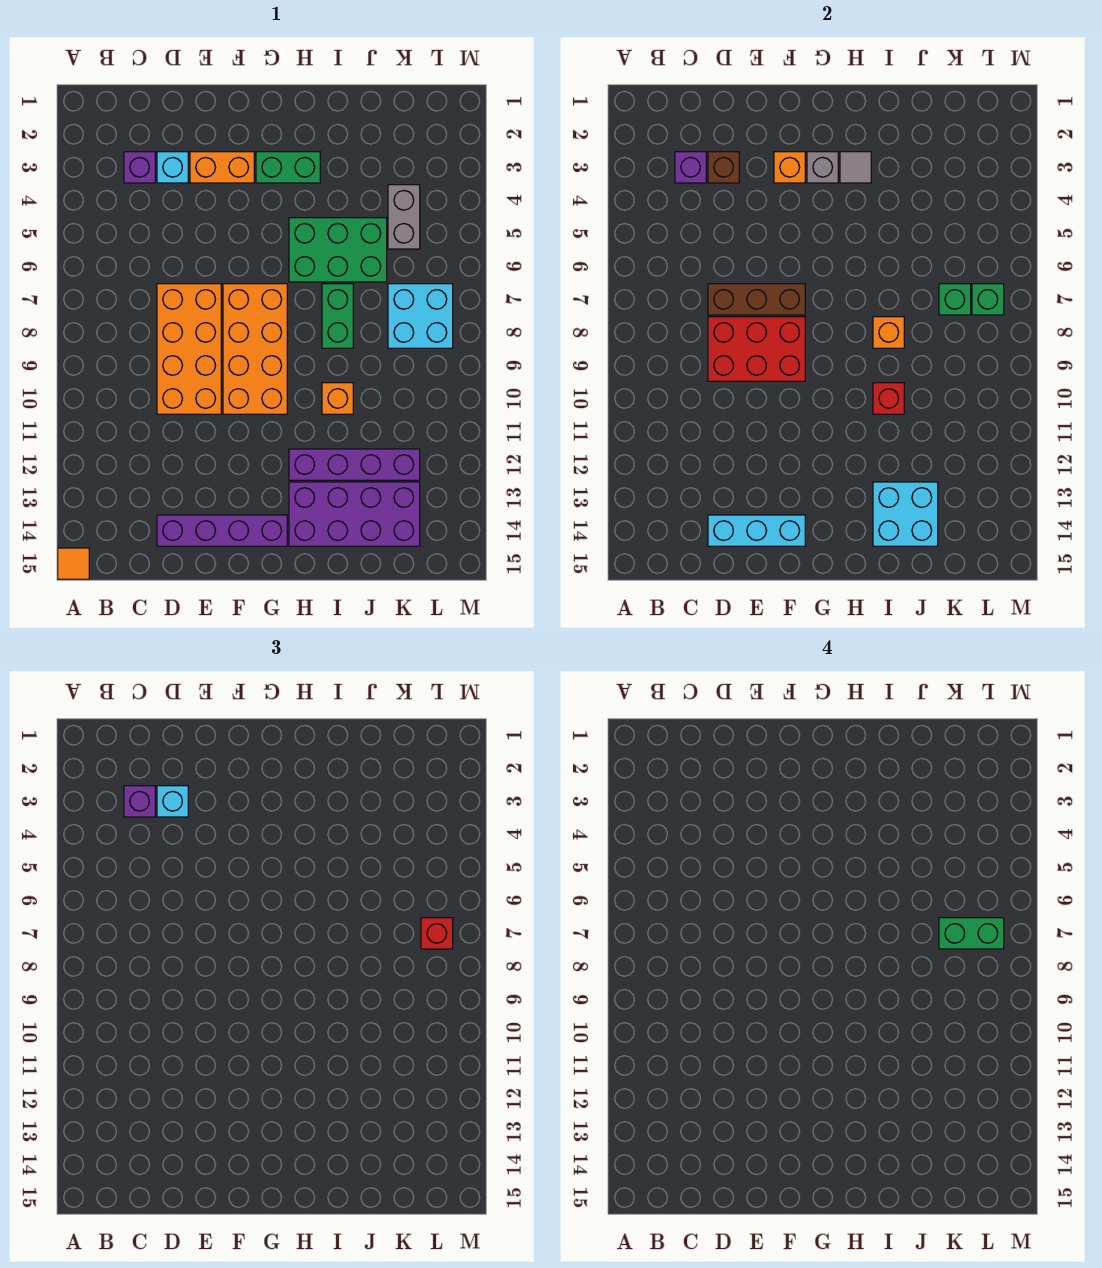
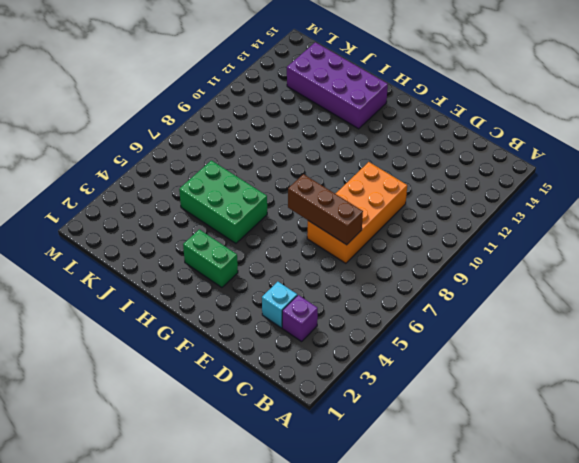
none -> orange tile A15 level 1
none -> purple brick D14:G14 level 1
none -> orange brick E3:F3 level 1
none -> orange brick F7:G10 level 1

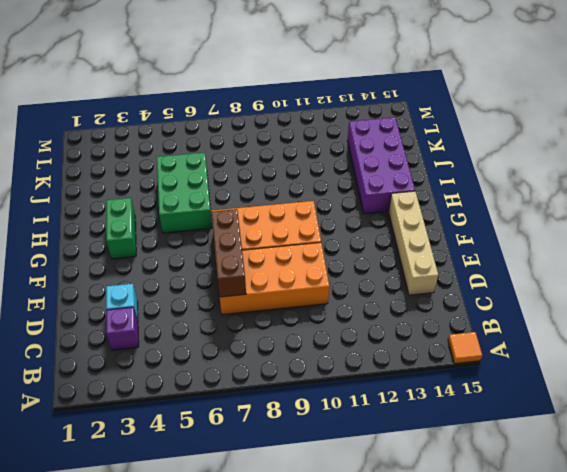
tan brick D14:G14 level 1 -> purple brick D14:G14 level 1
none -> orange brick E3:F3 level 1
none -> purple brick H12:K12 level 1
none -> green brick I7:I8 level 1
none -> orange brick I10 level 1

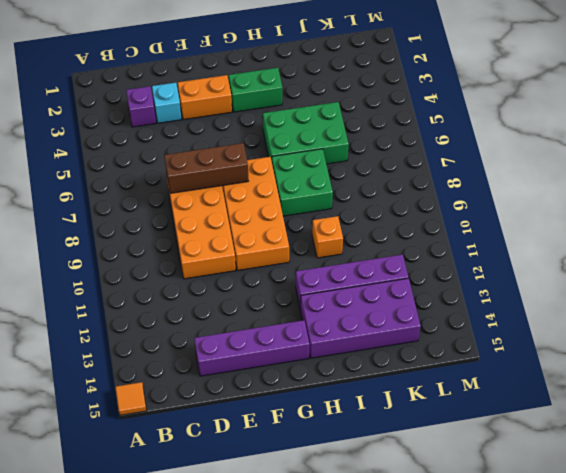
green brick H7:I8 level 1 -> green brick I7:I8 level 1
none -> grey brick K4:K5 level 1
none -> cyan brick K7:L8 level 1
none -> purple brick C3 level 2
none -> brown brick D3 level 2

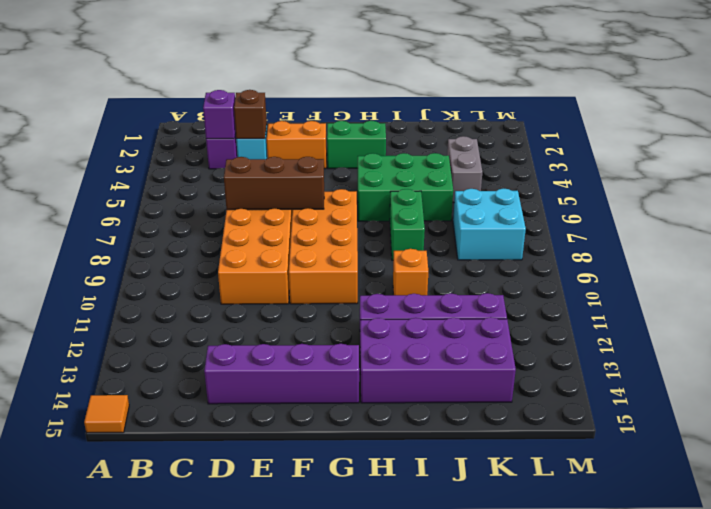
none -> red brick D8:F9 level 2
none -> cyan brick D14:F14 level 2
none -> orange brick F3 level 2
none -> grey brick G3 level 2

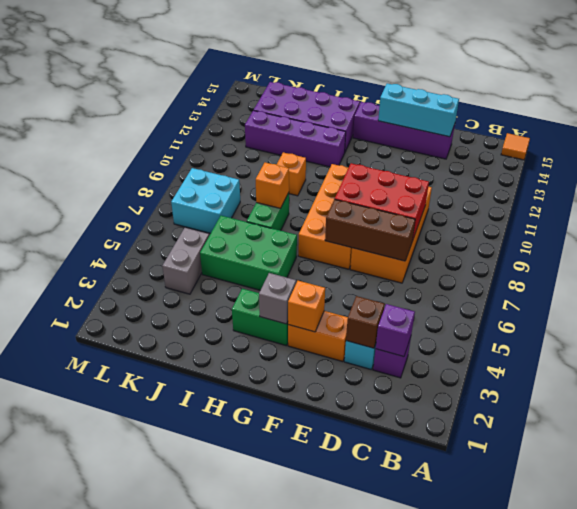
none -> grey tile H3 level 2
none -> red brick I10 level 2
none -> cyan brick I13:J14 level 2
none -> green brick K7 level 2

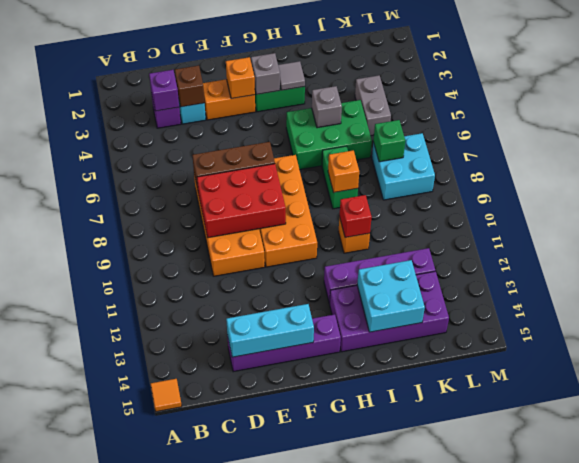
grey brick I5 level 2 -> none
none -> green brick L7 level 2
none -> purple brick C3 level 3
none -> cyan brick D3 level 3
none -> red brick L7 level 3

